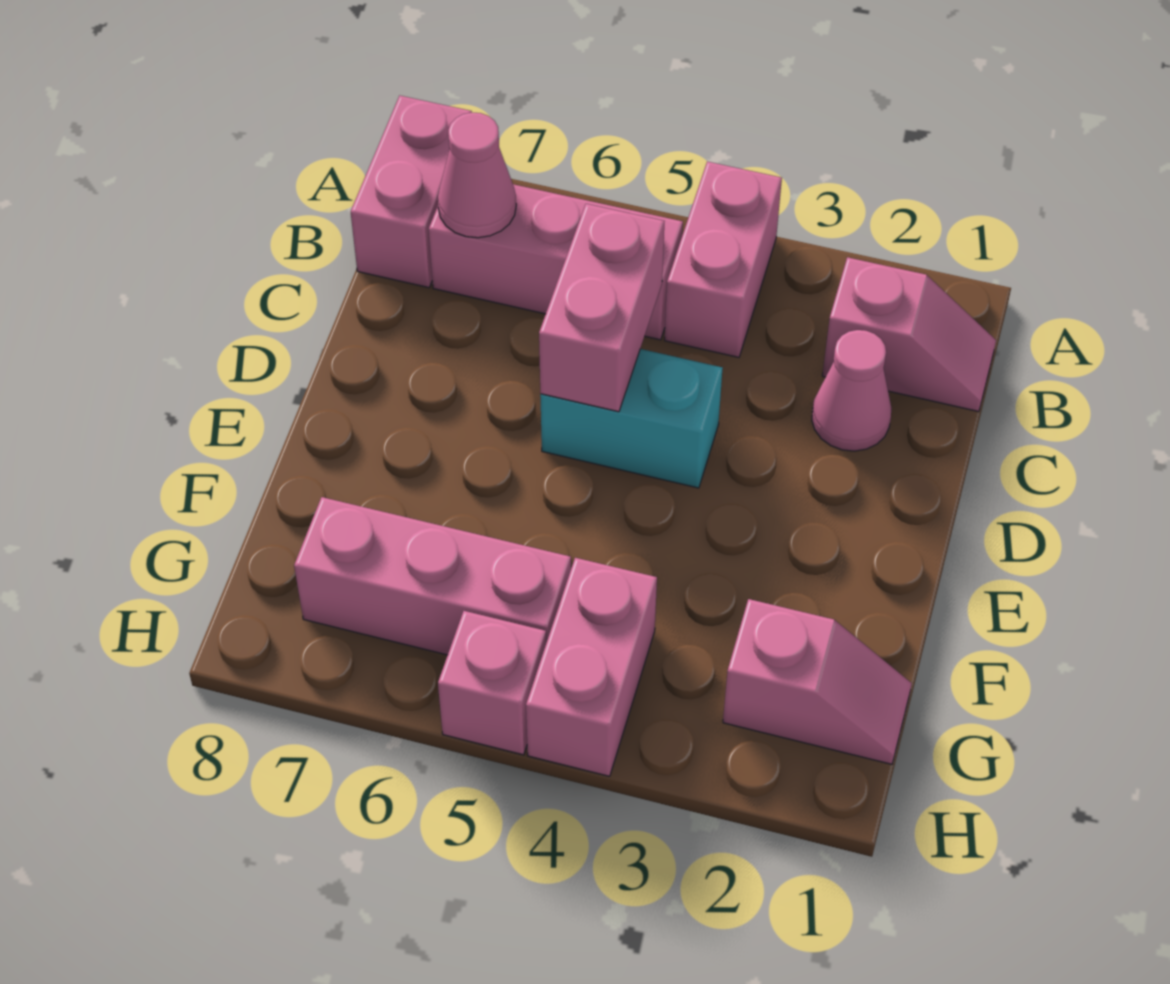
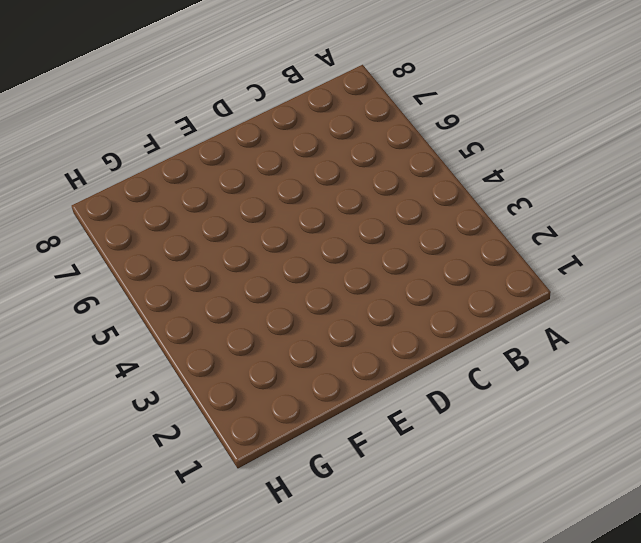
none -> pink brick A4:B4 level 1
none -> pink brick A8:B8 level 1
none -> pink slope B1:B2 level 1 top 2

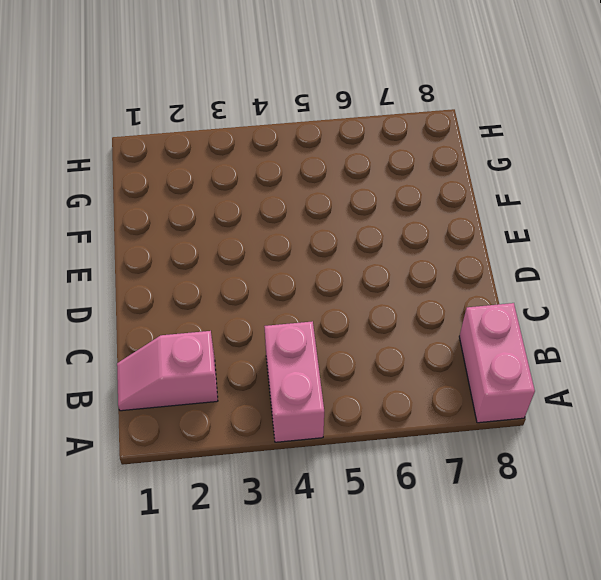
none -> pink brick B5:B7 level 1
none -> pink cone C2 level 1
none -> cyan brick D4:D5 level 1

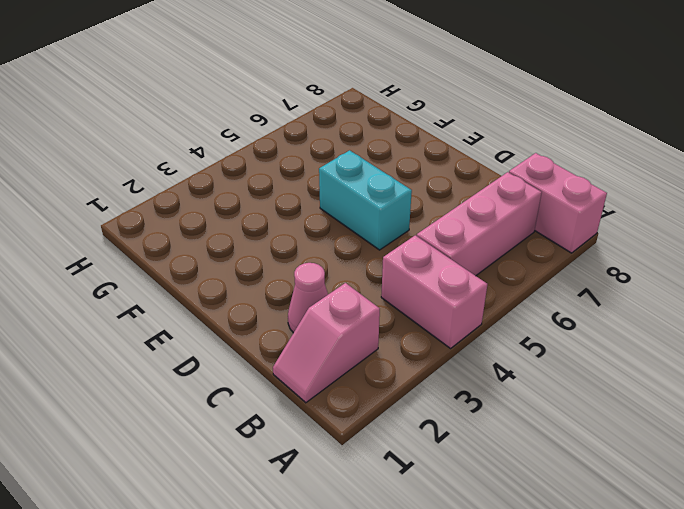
cyan brick D5:E5 level 1 -> cyan brick D4:D5 level 1
none -> pink slope G1:G2 level 1 top 2
none -> pink brick G4:H4 level 1
none -> pink brick G5:G7 level 1

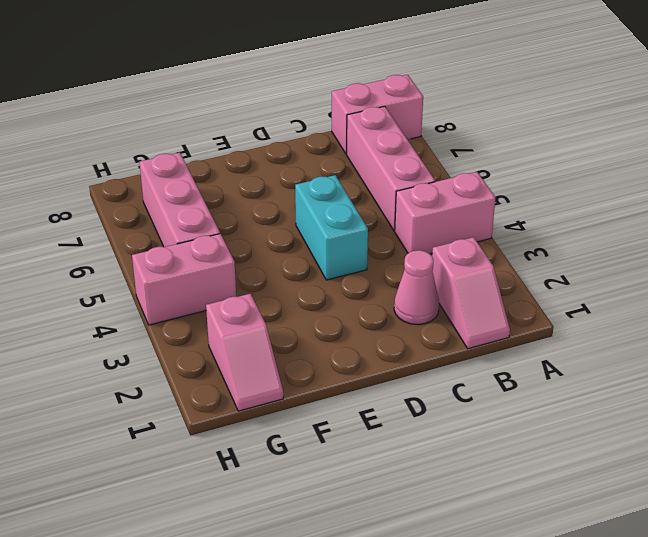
none -> pink brick H5 level 1
none -> pink cone B7 level 2
none -> pink brick C5:D5 level 2

